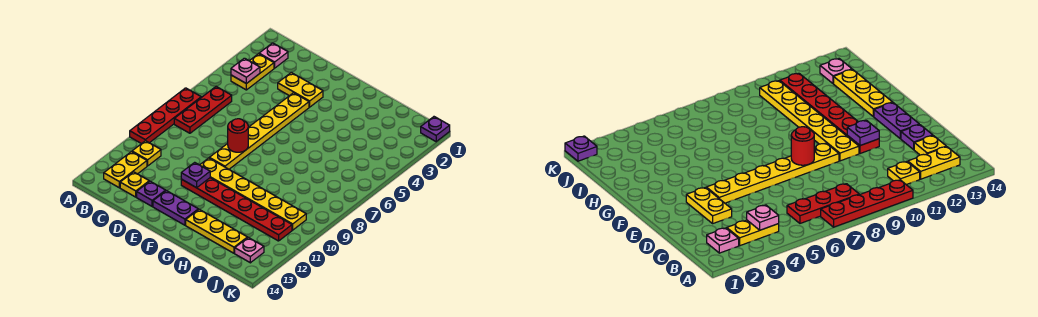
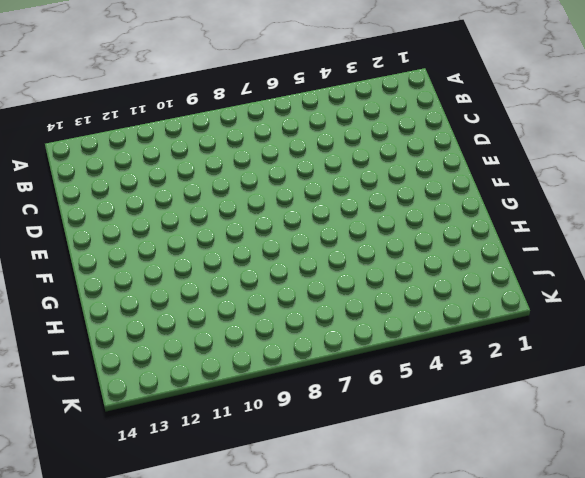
none -> red plate A7:A10 level 1
none -> pink plate B2 level 1
none -> yellow plate B3:B4 level 1

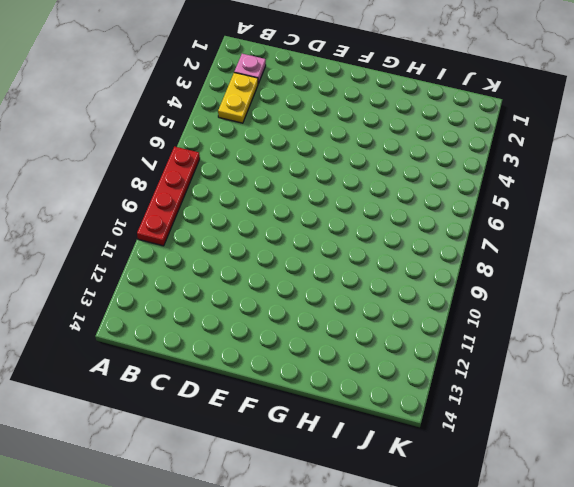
none -> red plate B6:B8 level 1
none -> yellow plate B11 level 1
none -> yellow plate B12:B13 level 1

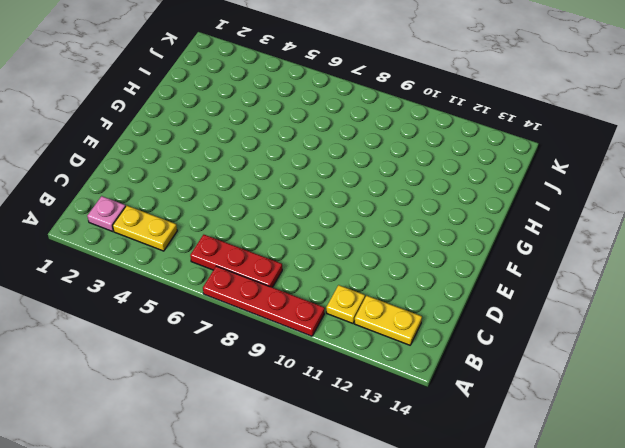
none -> yellow plate C13 level 1
none -> yellow plate D3:E3 level 1
none -> purple plate D13 level 1

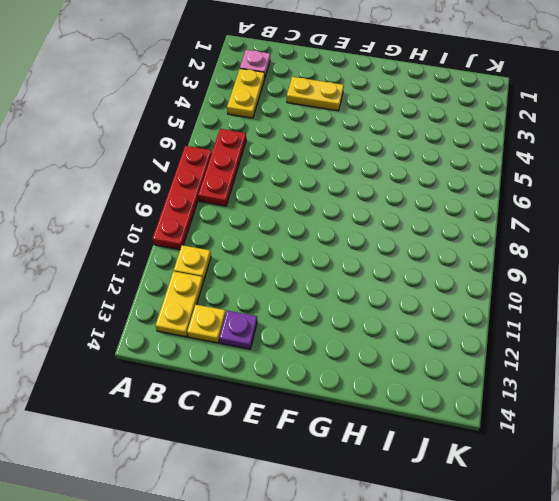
none -> yellow plate E4:E9 level 1
none -> yellow plate E10:J10 level 1
none -> red plate E11:J11 level 1

